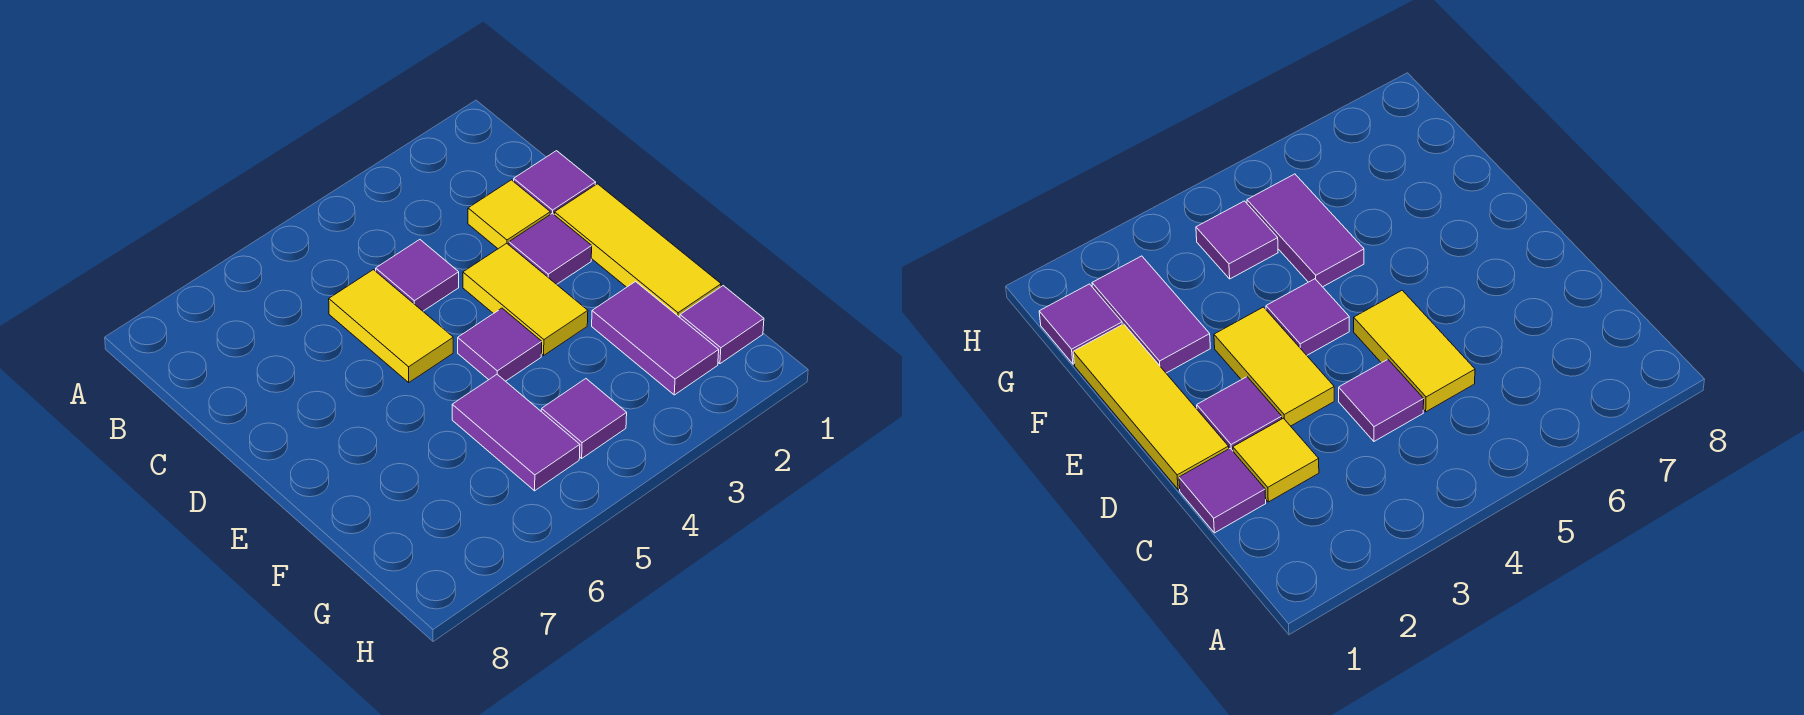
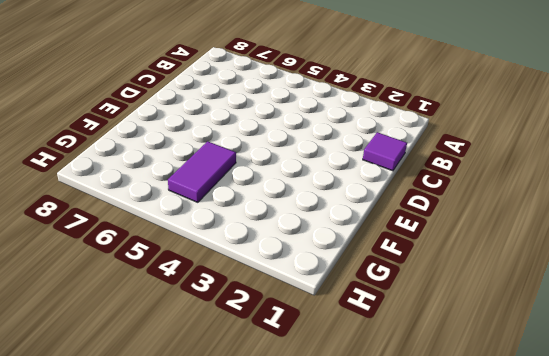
none -> yellow tile C2 level 1
none -> purple tile C4 level 1
none -> yellow tile C5:D5 level 1

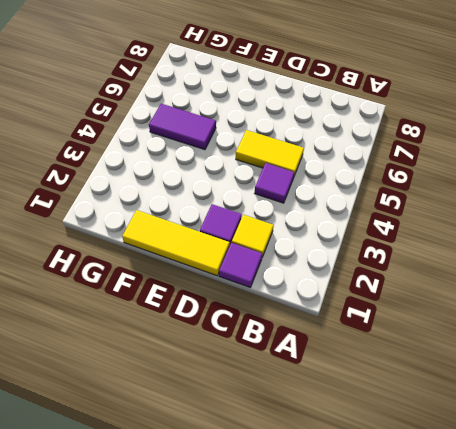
none -> yellow tile D3:E3 level 1
none -> purple tile E4 level 1
none -> purple tile F2:G2 level 1

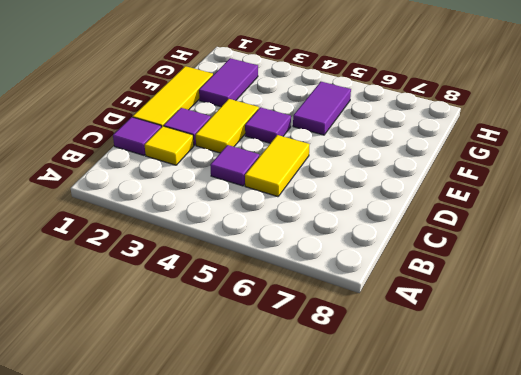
none -> purple tile G1 level 1
none -> purple tile G4 level 1

